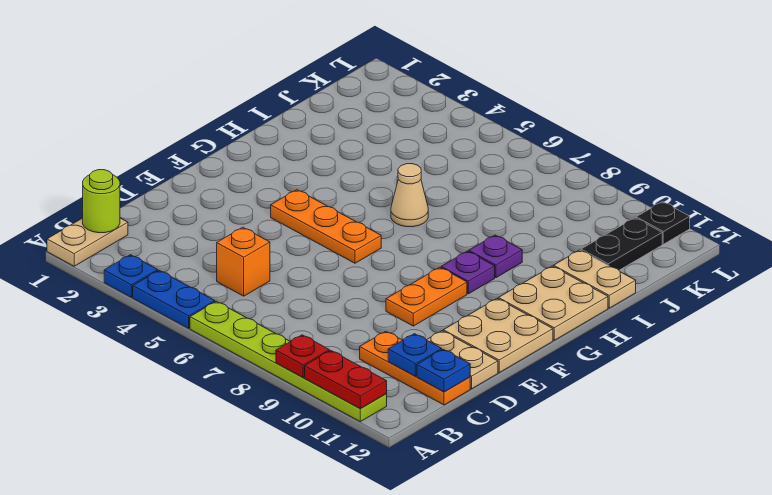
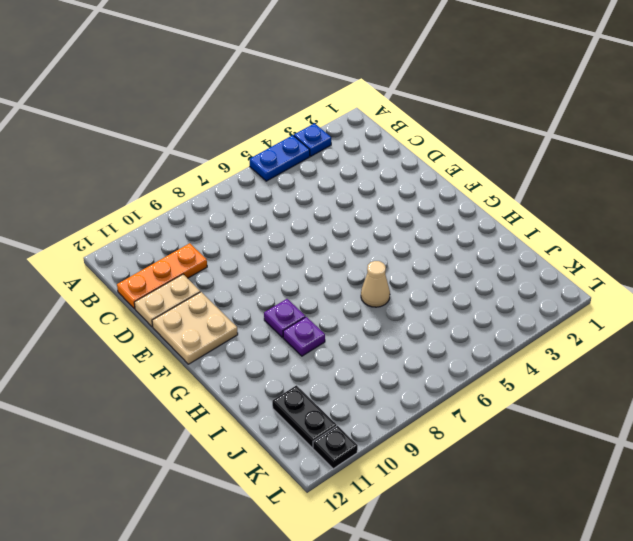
none -> tan plate A1:B1 level 1
none -> lime plate A6:A11 level 1
none -> orange brick C5 level 1

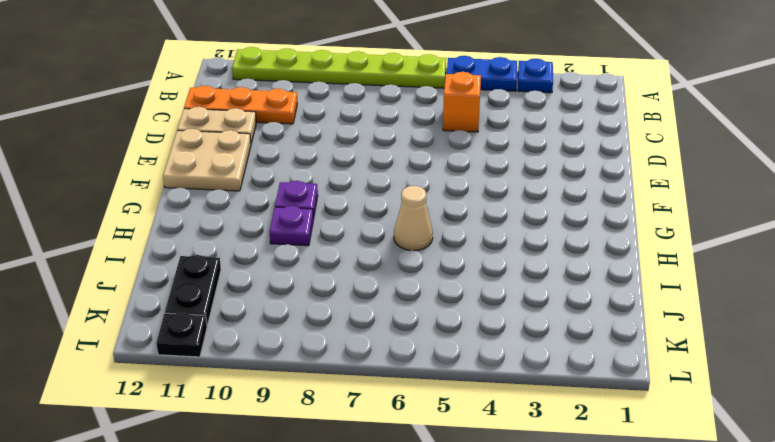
none -> tan plate A1:B1 level 1
none -> orange plate E9:F9 level 1
none -> orange plate F4:F6 level 1

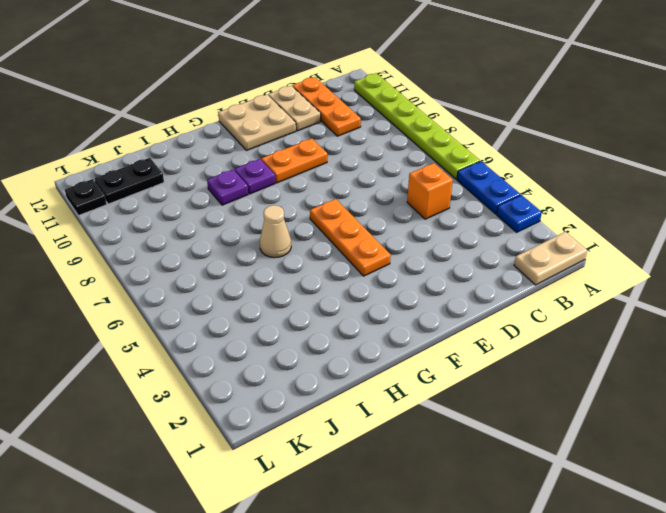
none -> tan plate G11:H12 level 1
none -> tan plate I11:I12 level 1
none -> red plate A9 level 2

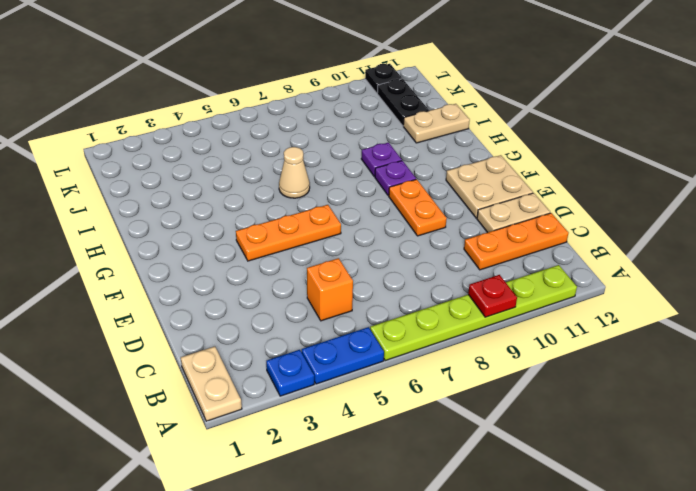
none -> tan plate G11:H12 level 1
none -> red plate A10:A11 level 2
none -> lime round brick B1 level 2

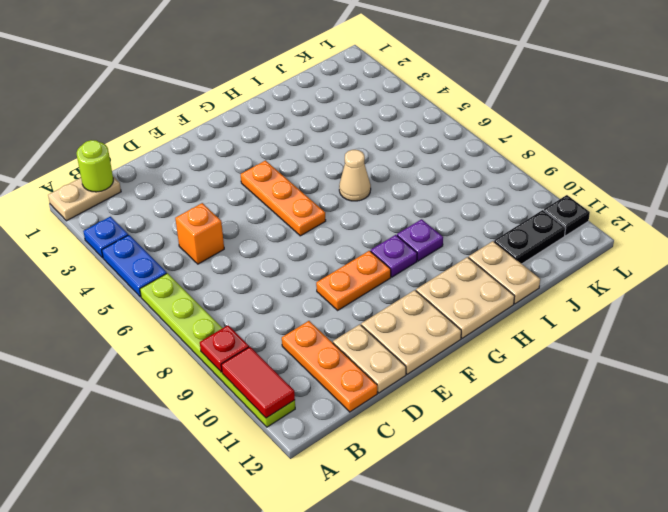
red tile A10:A11 level 2 -> red plate A10:A11 level 2
none -> blue plate C11 level 2
none -> blue plate C12 level 2

